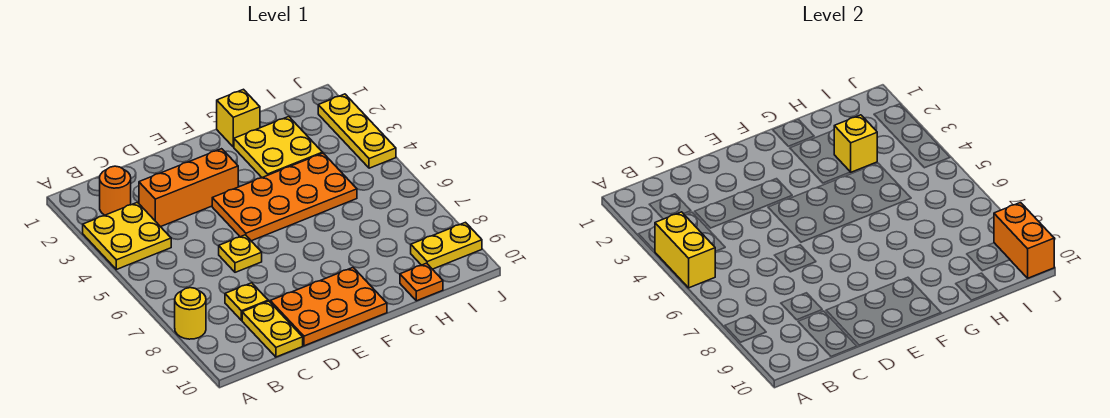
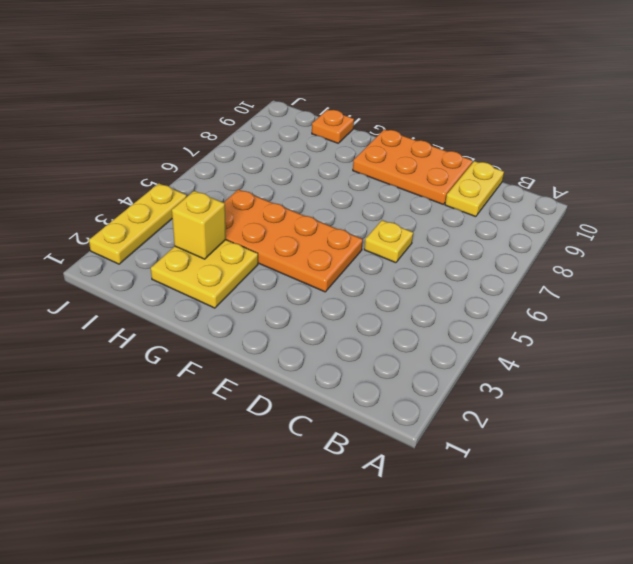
none -> yellow plate A3:B4 level 1
none -> yellow round brick A8 level 1
none -> orange round brick B2 level 1

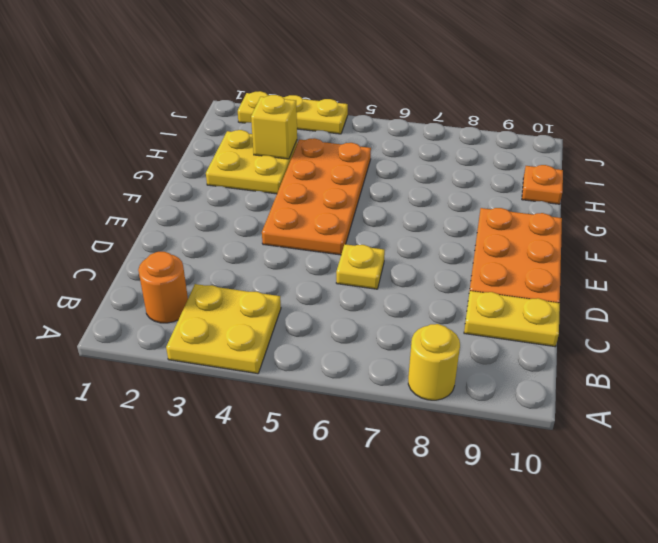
none -> orange brick C3:E3 level 1
none -> yellow plate C8 level 1
none -> yellow brick G1 level 1

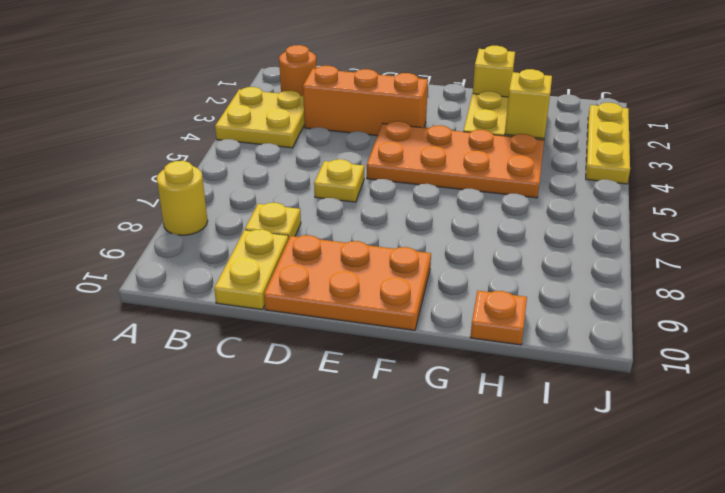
none -> yellow plate I9:J9 level 1
none -> yellow brick A4:A5 level 2
none -> orange brick J9:J10 level 2

